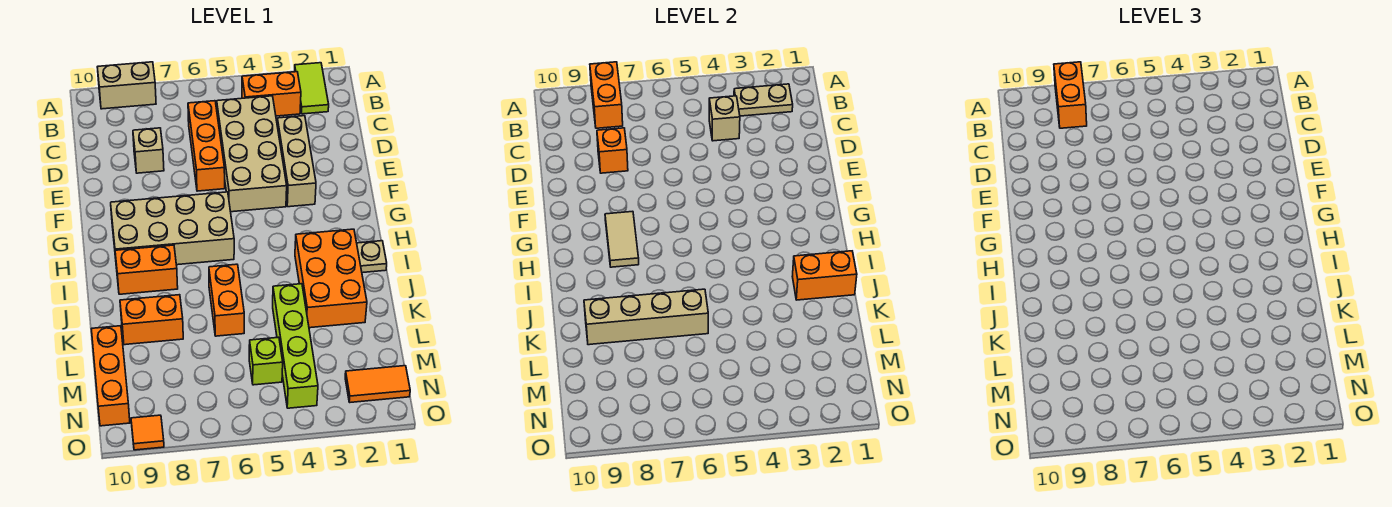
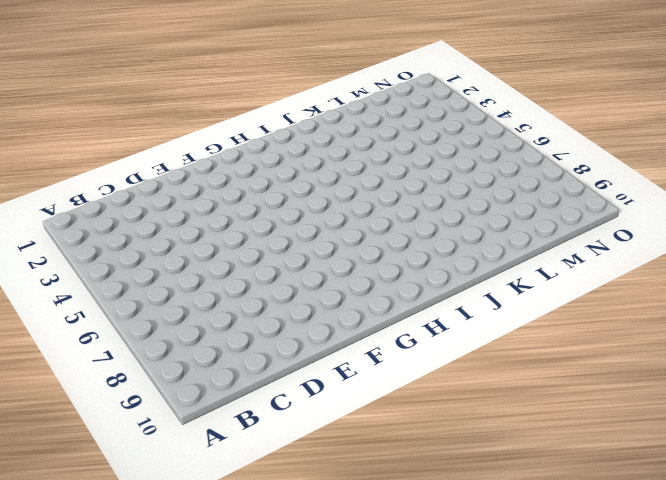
none -> lime tile A2:B2 level 1
none -> tan brick A8:A9 level 1
none -> orange brick B3:B4 level 1

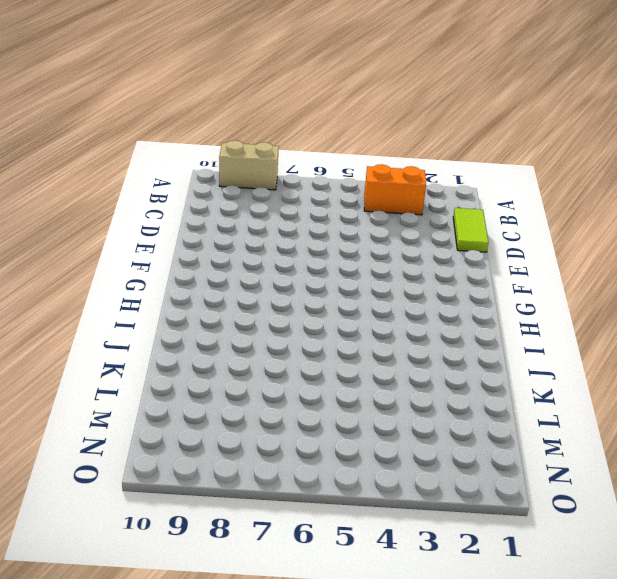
lime tile C1:D1 level 1 -> lime tile A2:B2 level 1
none -> tan brick C4:F5 level 1
none -> orange brick C6:E6 level 1
none -> tan brick D3:F3 level 1

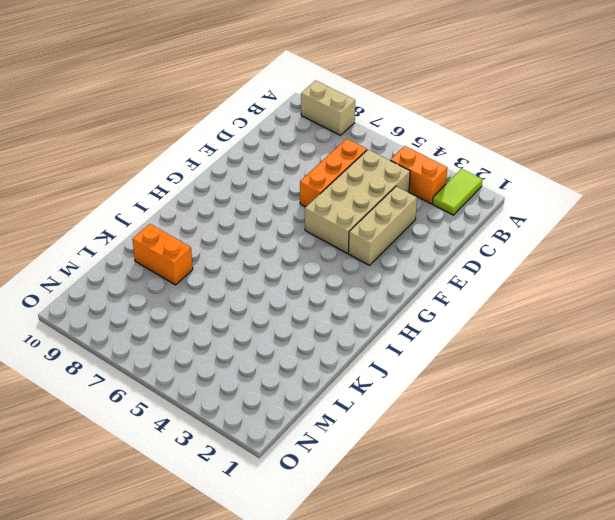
none -> tan brick D8 level 1
none -> tan brick G6:H9 level 1
none -> tan plate I1 level 1

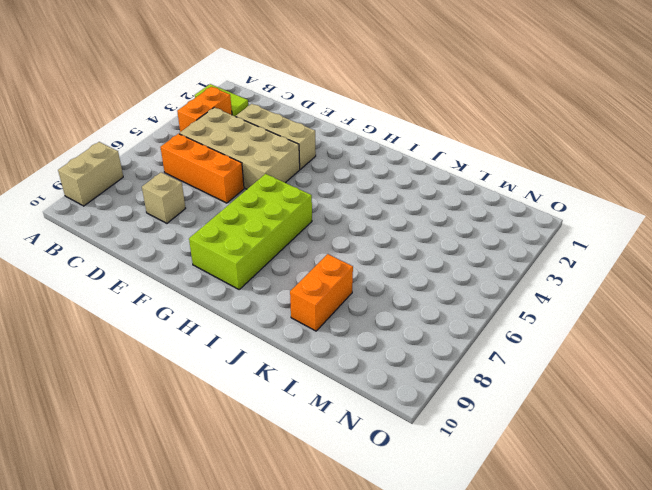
lime brick G6:H9 level 1 -> tan brick G6:H9 level 1
none -> tan plate I1 level 1
none -> orange brick I2:K3 level 1
none -> orange brick I8:I9 level 1

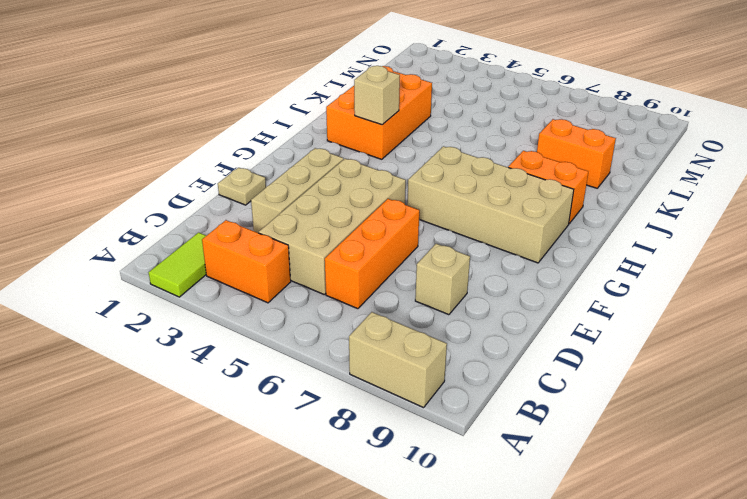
tan plate E1 level 1 -> tan plate I1 level 1
tan brick I3 level 2 -> tan brick C4 level 2
none -> orange brick J6:K6 level 1
none -> lime brick K4:N4 level 1
none -> orange brick L10:N10 level 1

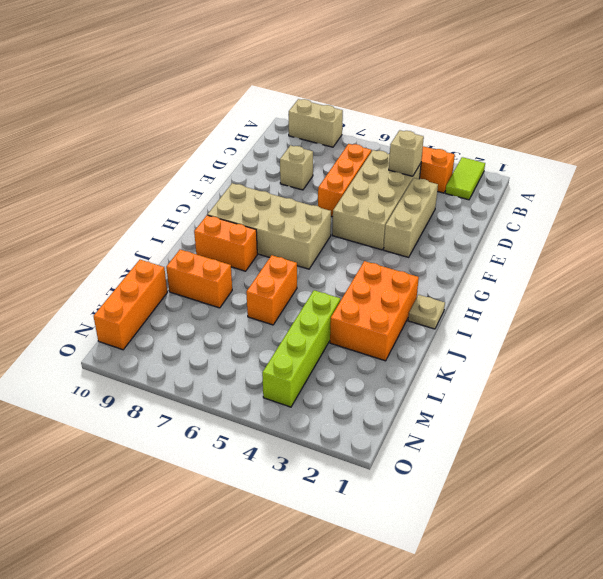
none -> lime brick M5 level 1
none -> orange tile N1:N2 level 1
none -> orange tile O9 level 1

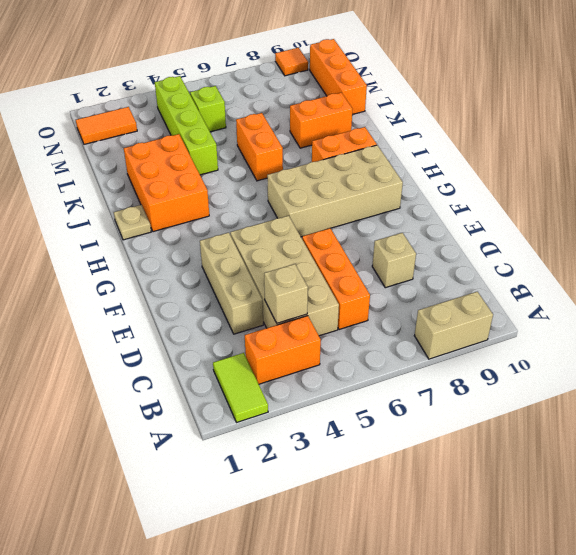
none -> orange brick A8:B8 level 2
none -> tan plate B2:B3 level 2
none -> orange brick D8 level 2

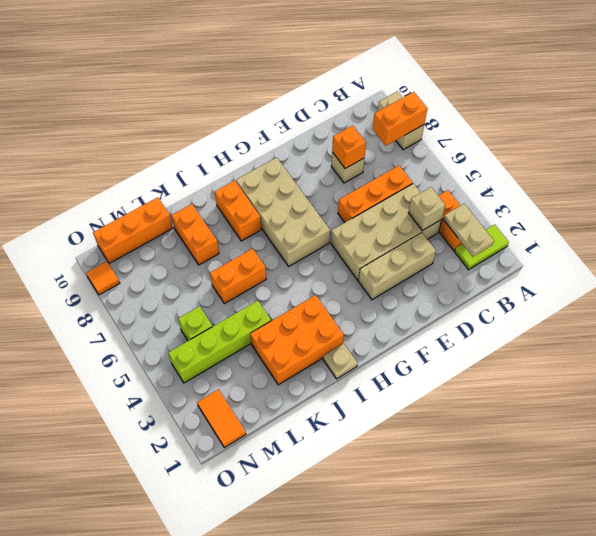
none -> tan tile G8:H8 level 2
none -> orange brick J1:J2 level 2
none -> tan brick K6:K9 level 2

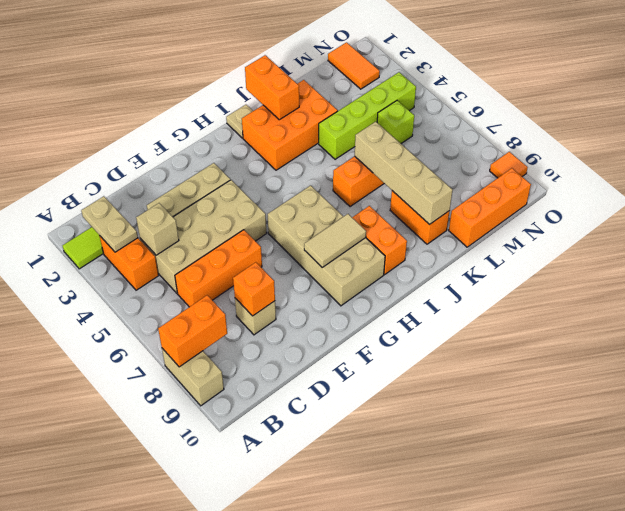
none -> orange brick A8:B8 level 3

